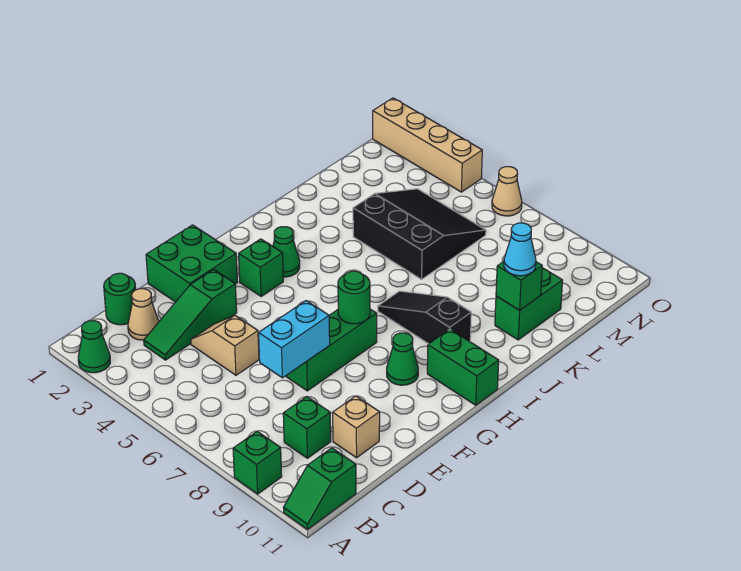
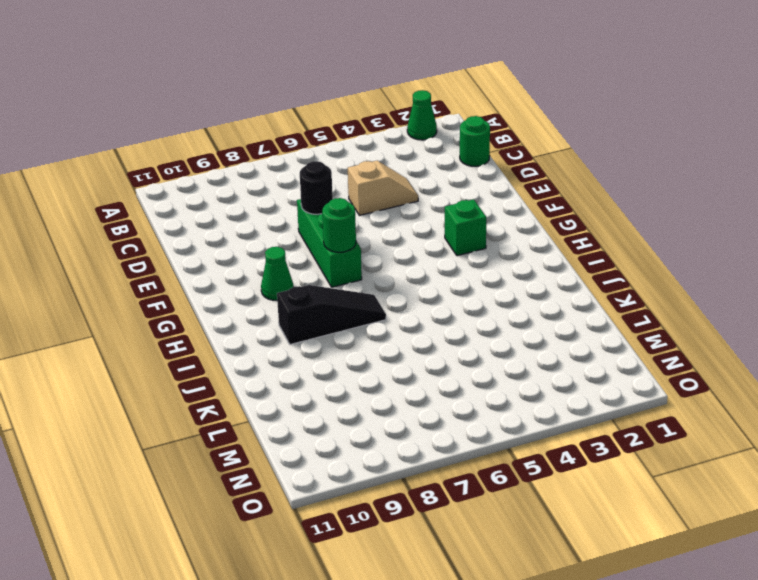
black round brick E7 level 2 -> cyan brick D7:E7 level 2
none -> green brick A9 level 1
none -> green slope A11:B11 level 1 top B
none -> tan cone C2 level 1

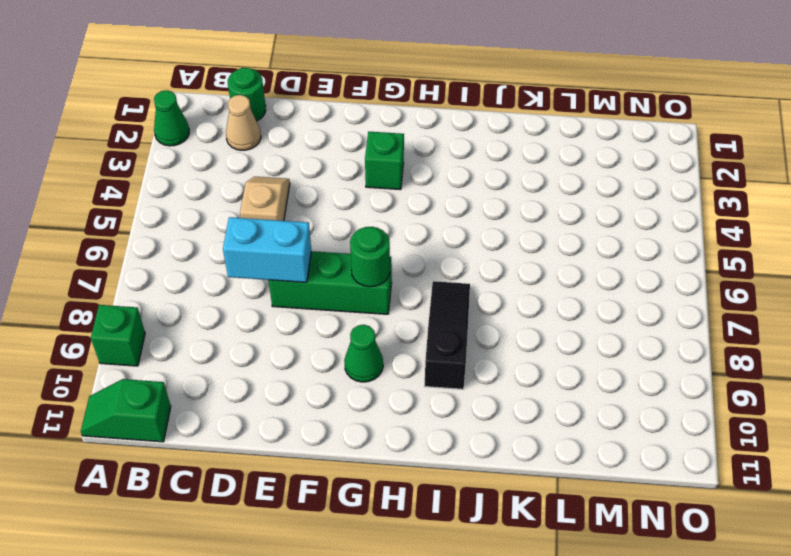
none -> green slope C3:E3 level 1 top E
none -> green brick C9 level 1
none -> tan brick D10 level 1

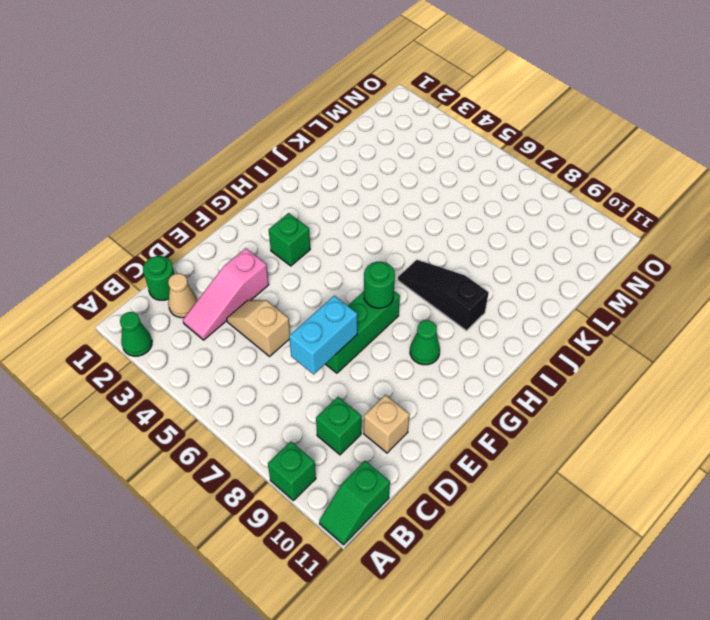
pink slope C3:E3 level 1 top E -> green slope C3:E3 level 1 top E
none -> green brick E1:F2 level 1
none -> green cone H3 level 1
none -> green brick H10:H11 level 1

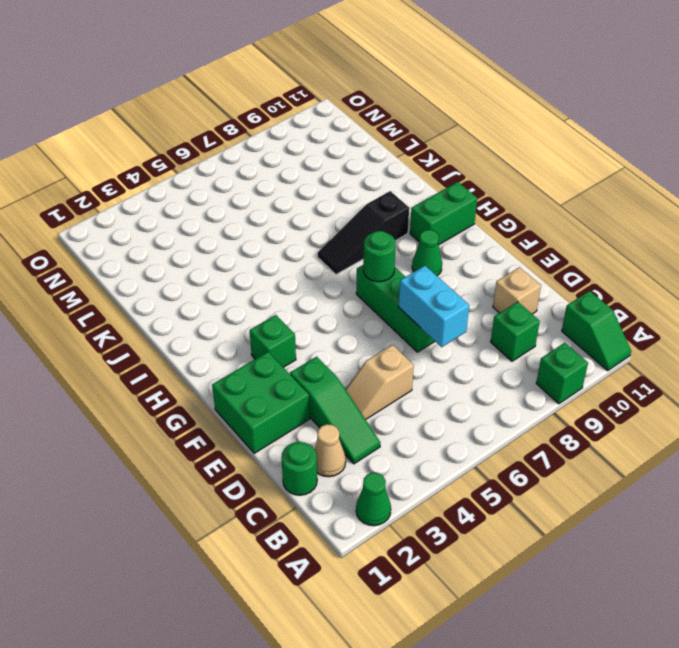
none -> green cone H3 level 1
none -> black slope K4:M6 level 1 top K
none -> green brick K10:L10 level 1

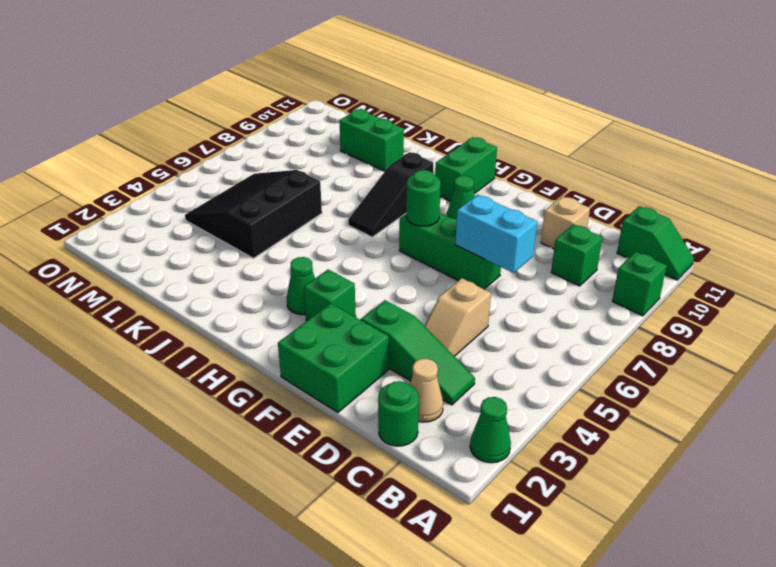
none -> tan brick O1:O4 level 1
none -> tan cone O6 level 1
none -> green brick K10 level 2

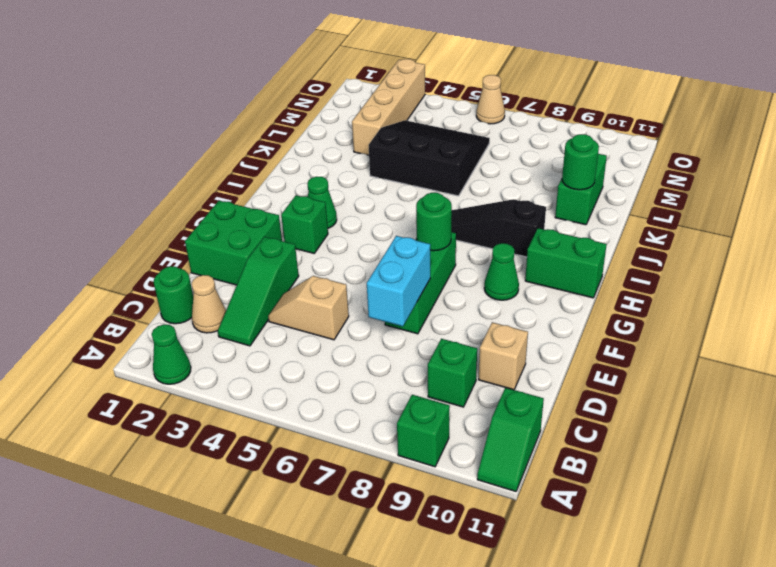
green round brick K10 level 2 -> green brick K10 level 2
tan brick L3:O3 level 1 -> tan brick O1:O4 level 1
none -> cyan cone K10 level 3

